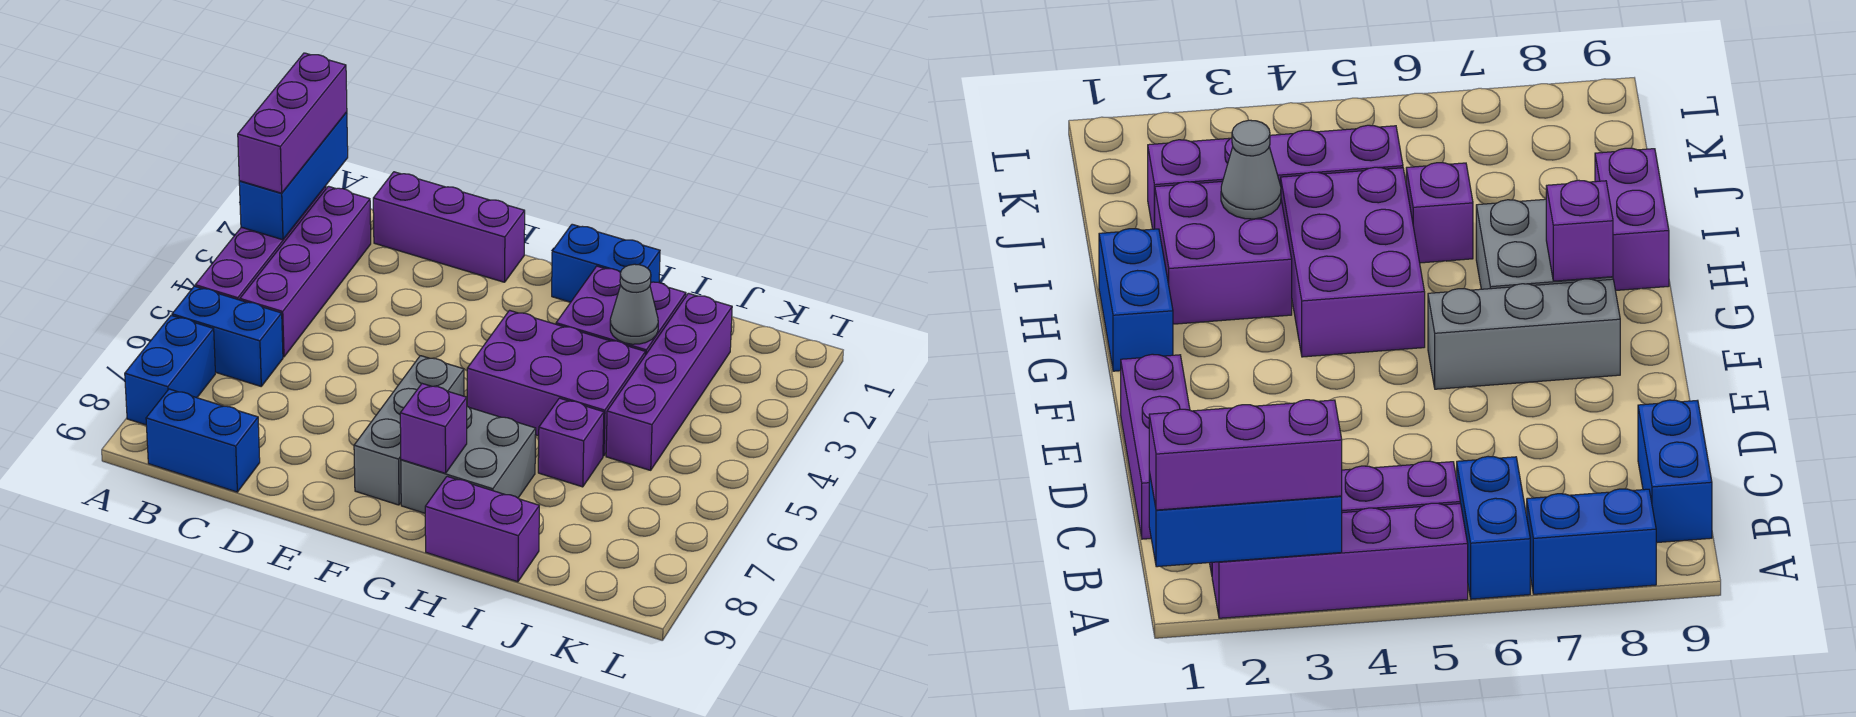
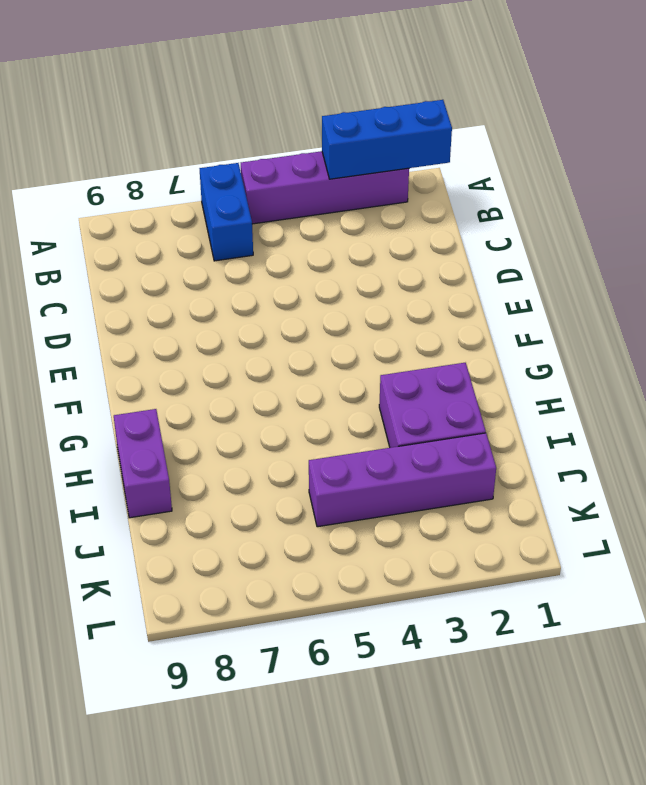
none -> blue brick A7:A8 level 1
none -> purple brick B2:B5 level 1
none -> blue brick B9:C9 level 1

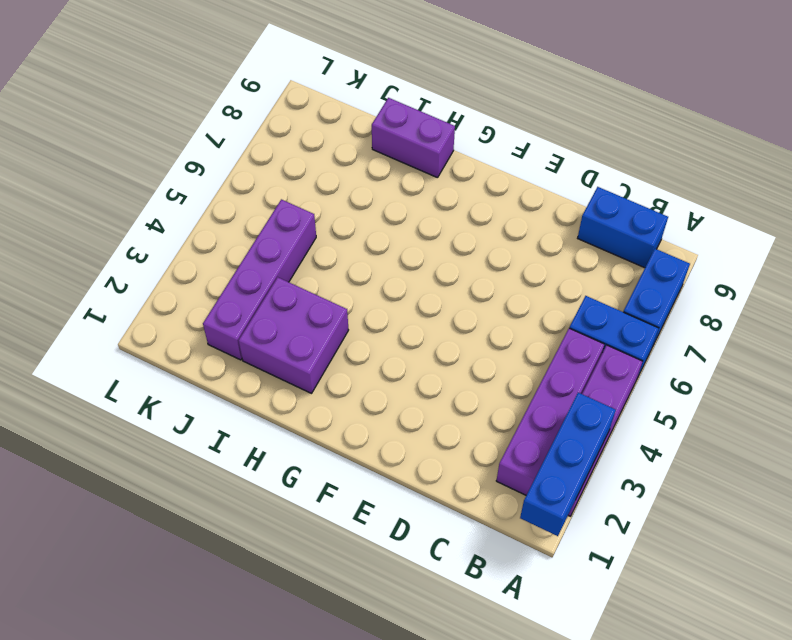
none -> purple brick C1:E1 level 1
none -> grey brick F6:F8 level 1
none -> blue brick G1:H1 level 1

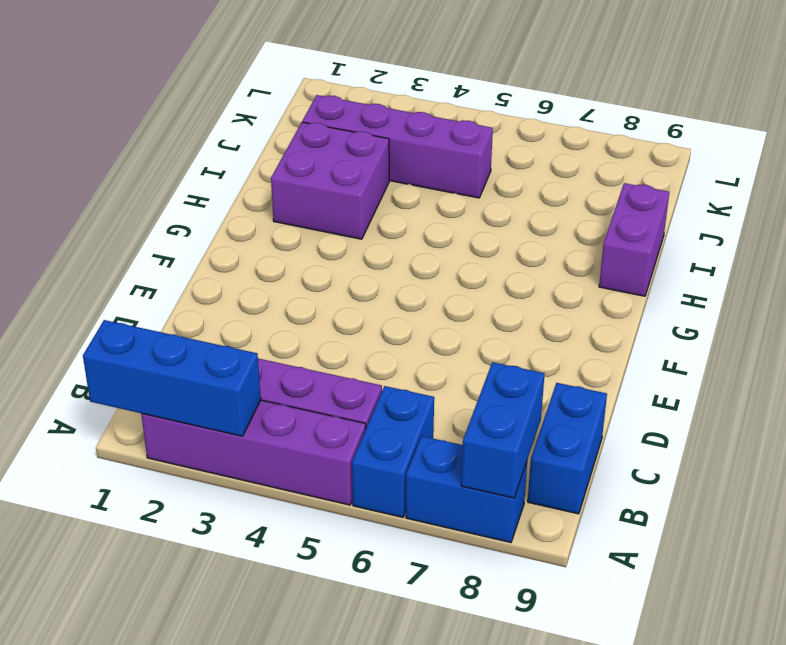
blue brick A8:B8 level 2 -> blue brick G1:H1 level 1
none -> purple brick C1:E1 level 1
none -> grey brick F6:F8 level 1
none -> purple brick G4:I5 level 1

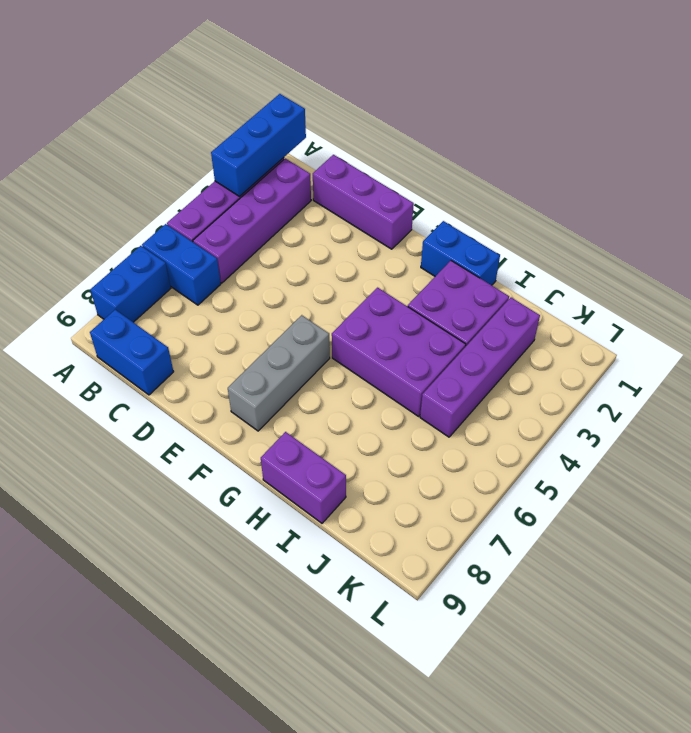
none -> grey brick G7:H8 level 1
none -> purple brick I6 level 1
none -> purple brick G8 level 2

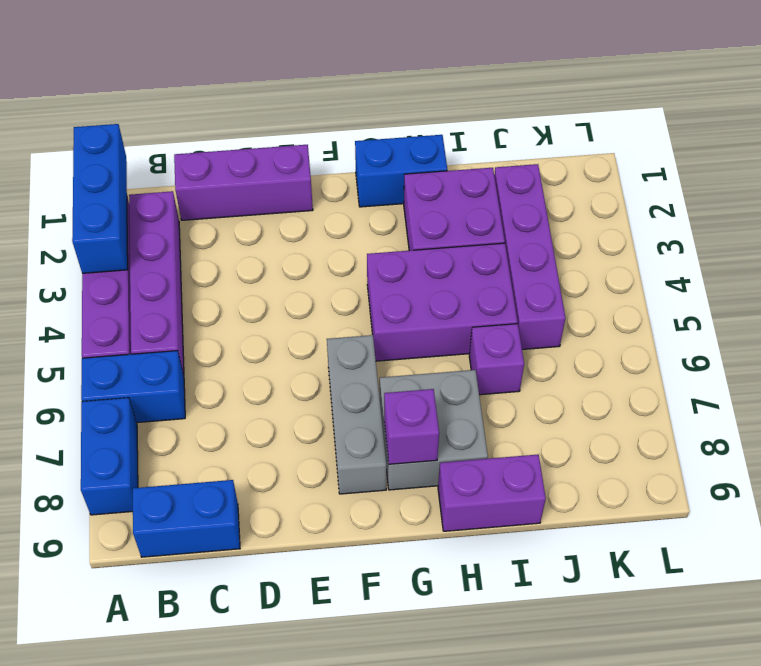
none -> grey cone I3 level 2
none -> purple brick A1:A3 level 3

